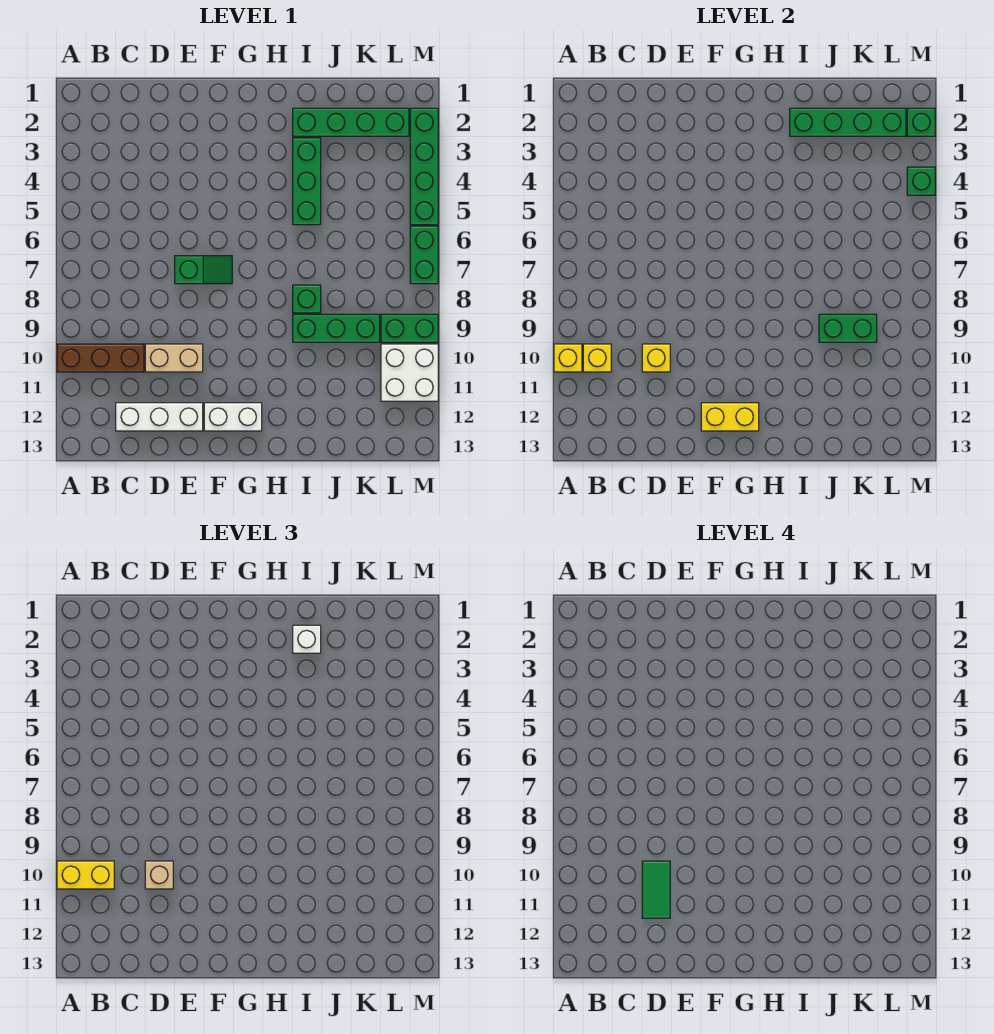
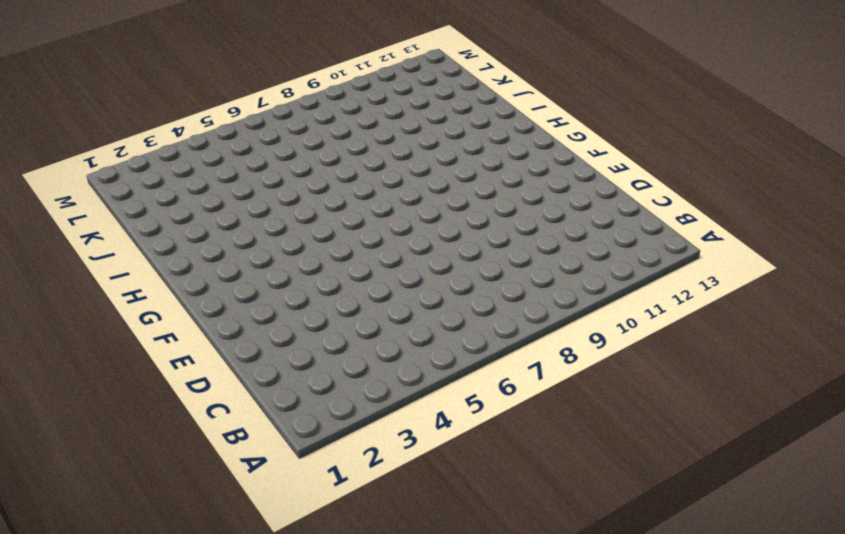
none -> brown brick A10:C10 level 1
none -> white brick C12:E12 level 1
none -> tan brick D10:E10 level 1

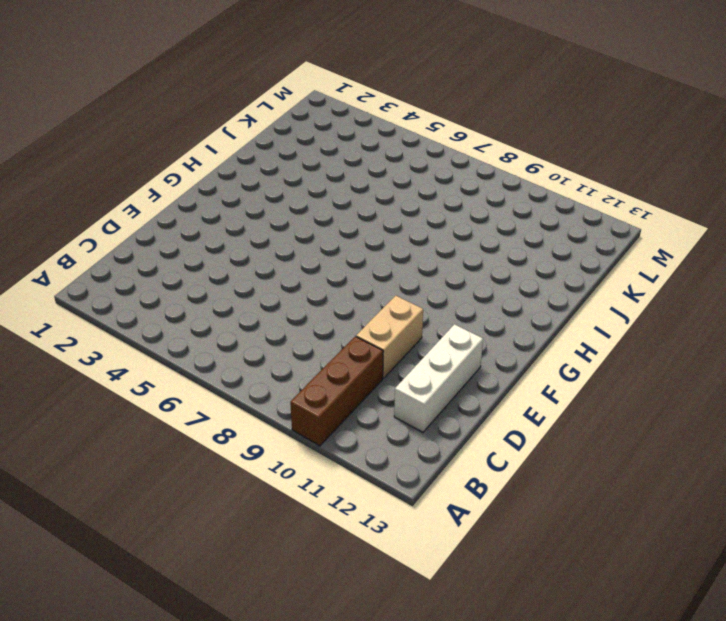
none -> green slope E7:F7 level 1 top E
none -> white brick F12:G12 level 1
none -> green brick I2:L2 level 1

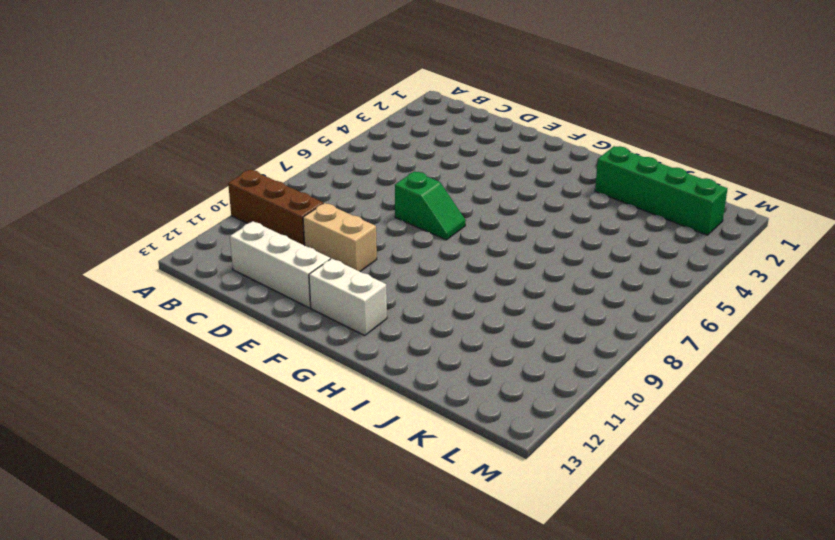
none -> green brick I3:I5 level 1
none -> green brick I8 level 1
none -> green brick I9:K9 level 1

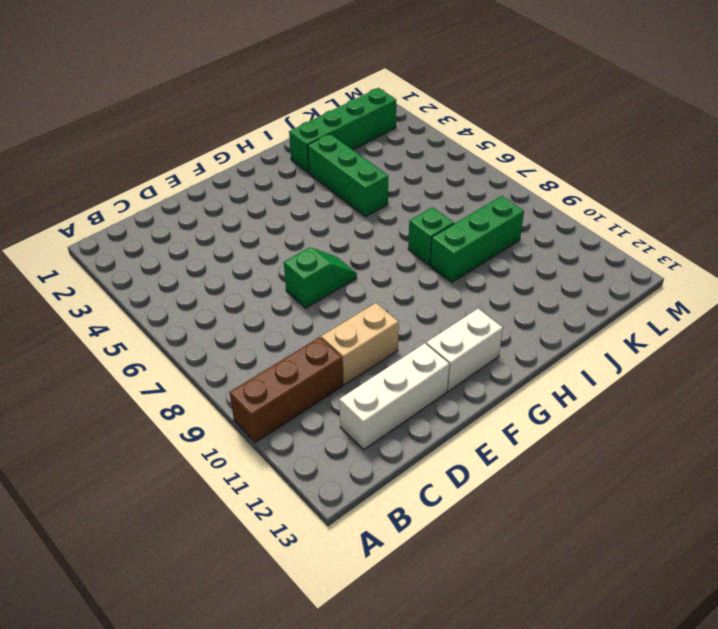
none -> green brick L9:M9 level 1
none -> white brick L10:M11 level 1
none -> green brick M2:M5 level 1

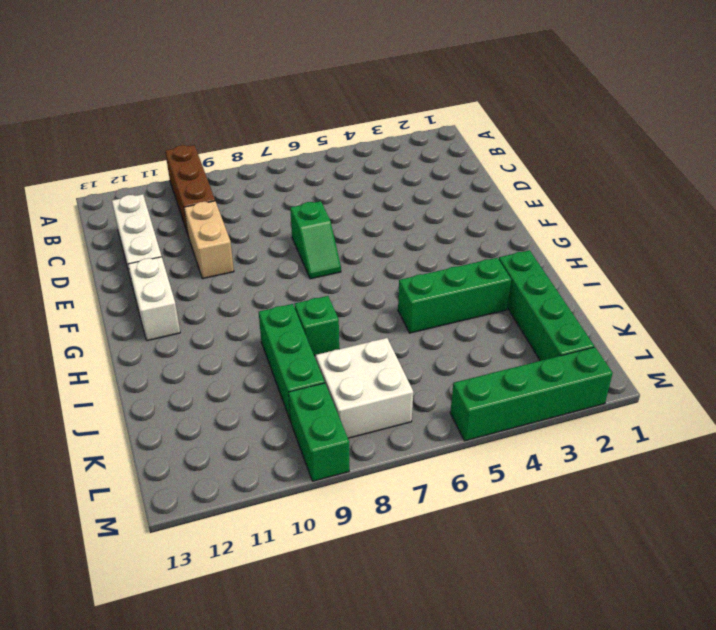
white brick K7:L8 level 1 -> white brick L10:M11 level 1
none -> green brick M6:M7 level 1
none -> yellow brick A10 level 2
none -> yellow brick B10 level 2

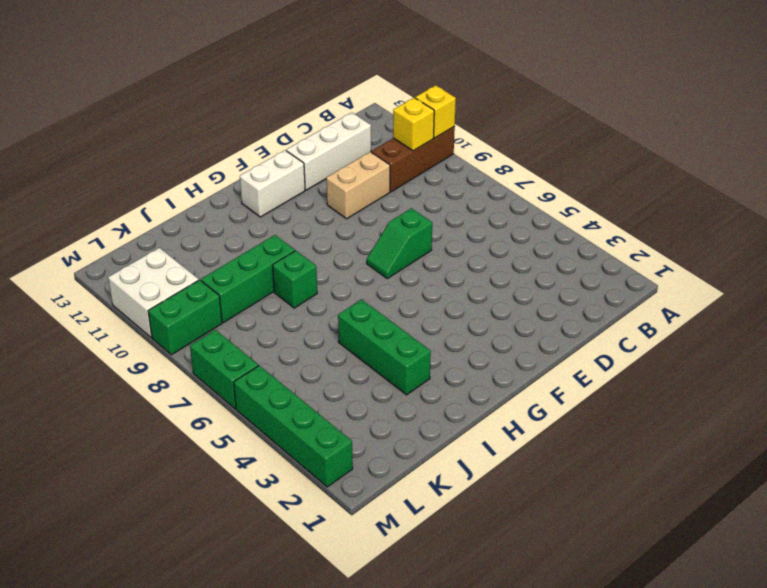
none -> green brick I2:L2 level 1
none -> yellow brick D10 level 2
none -> yellow brick F12:G12 level 2

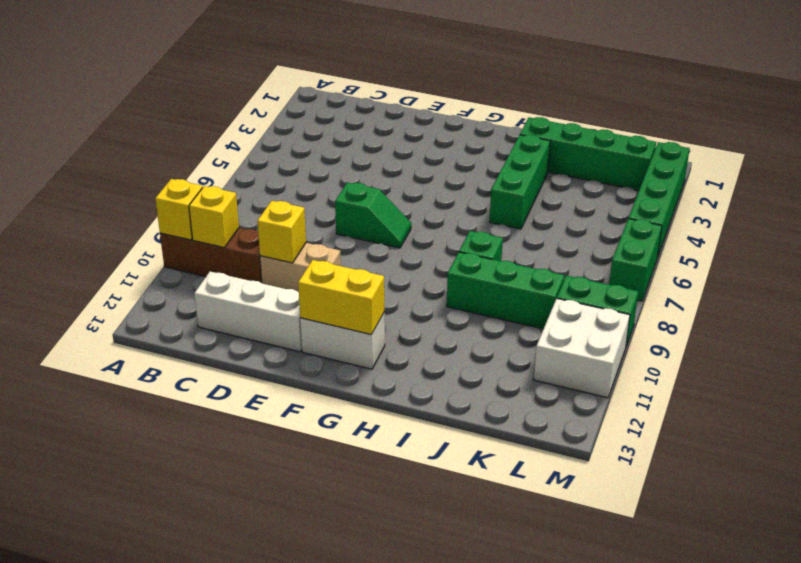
none -> green brick I2:L2 level 2
none -> green brick J9:K9 level 2
none -> green brick M2 level 2

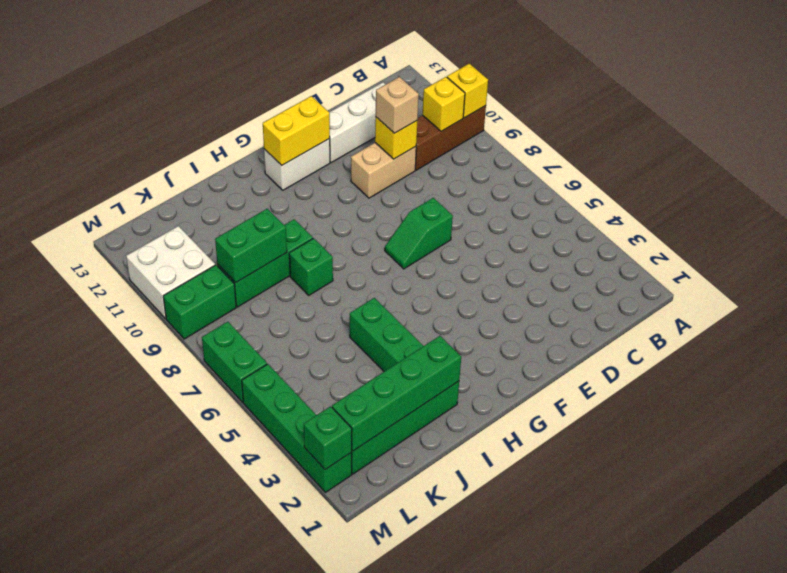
none -> green brick M4 level 2
none -> yellow brick A10:B10 level 3
none -> white brick I2 level 3

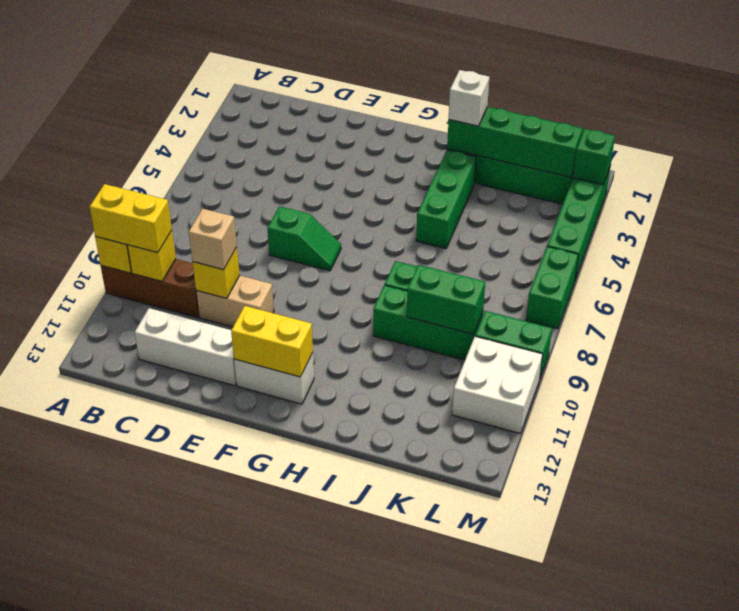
none -> green brick M4 level 2
none -> green tile D10:D11 level 4

